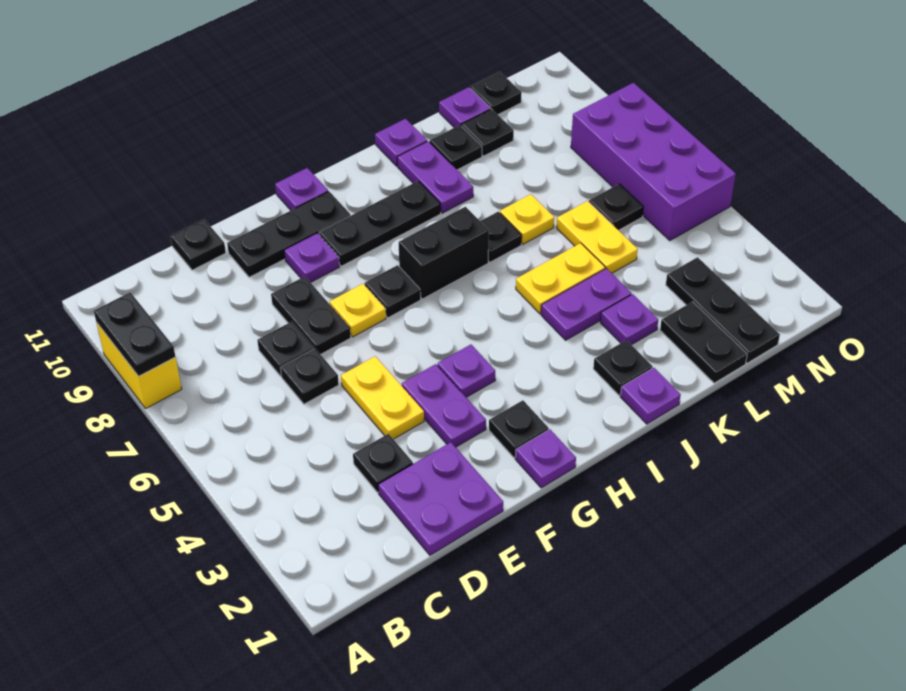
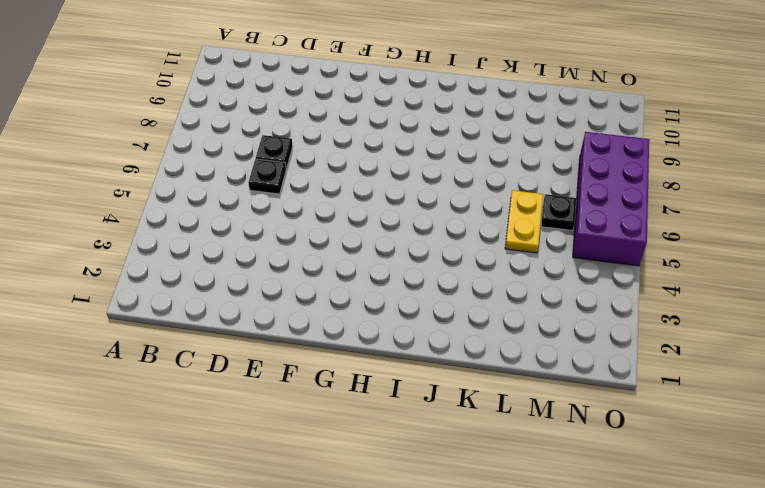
none -> yellow brick A8:A9 level 1
none -> purple plate D1:E2 level 1
none -> black plate D3 level 1
none -> black plate D11 level 1

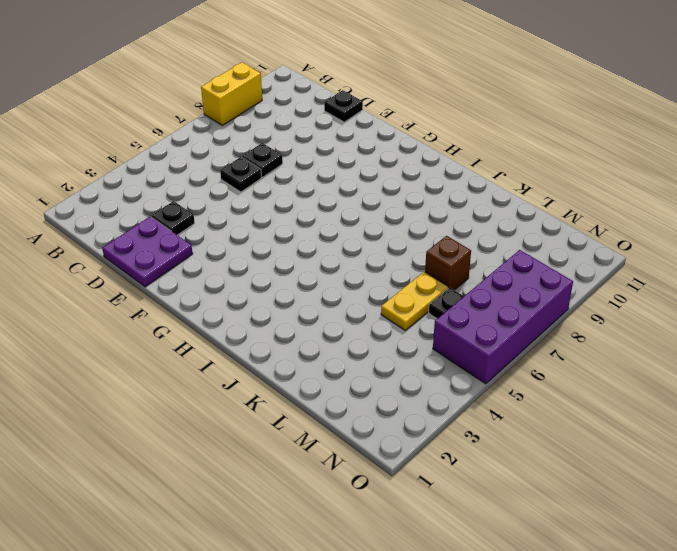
brown brick L7 level 1 -> none
none -> yellow plate E4:E5 level 1
none -> black plate E7:E8 level 1
none -> black plate E10:G10 level 1
none -> purple plate F3:F4 level 1

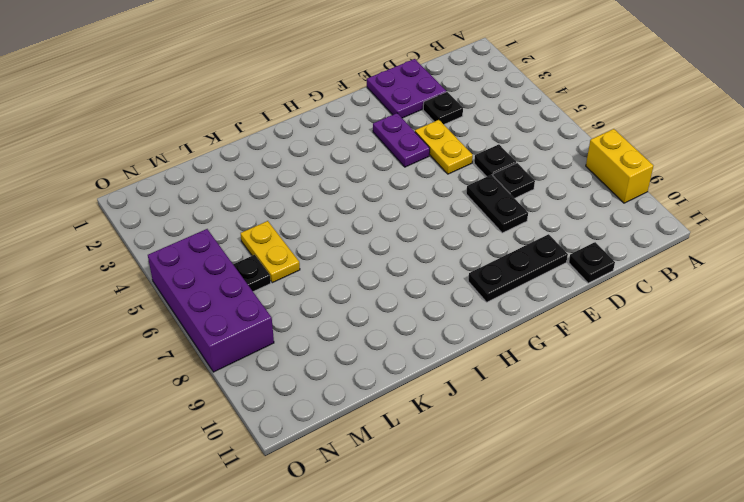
none -> yellow plate F7 level 1
none -> purple plate F9 level 1
none -> purple plate G1 level 1
none -> black plate G2 level 1

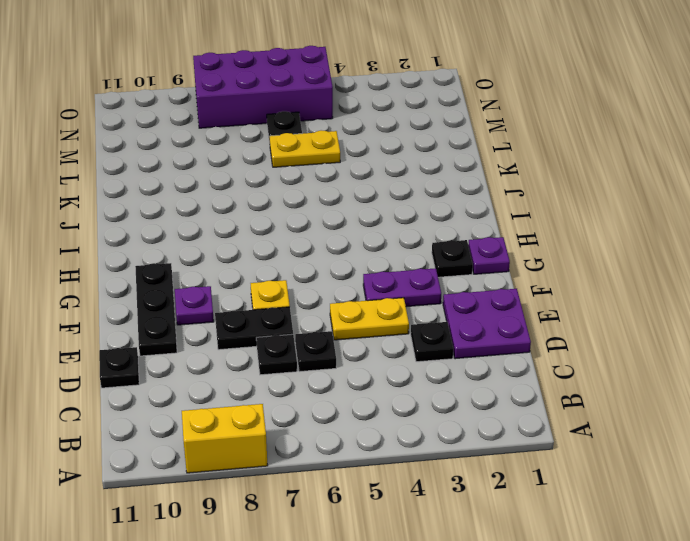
none -> purple plate G4 level 1
none -> black plate G7 level 1
none -> black plate G9:I9 level 1
none -> purple plate G11 level 1

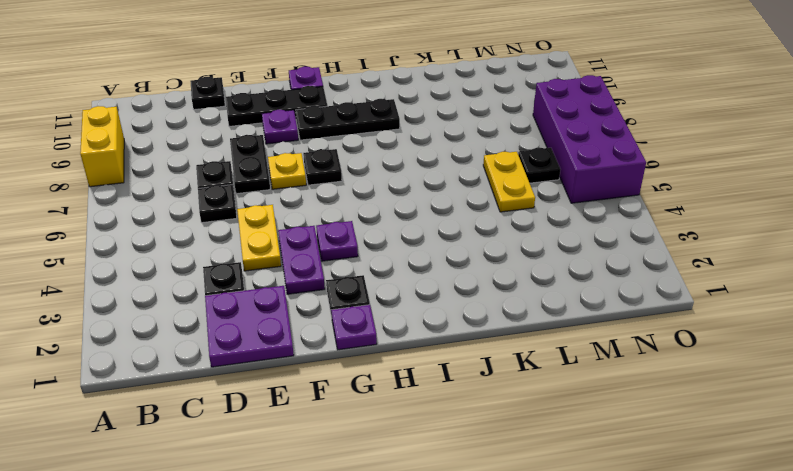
none -> black brick H7:I7 level 1
none -> purple plate J1 level 1
none -> black plate J2 level 1
none -> purple plate J4:K4 level 1

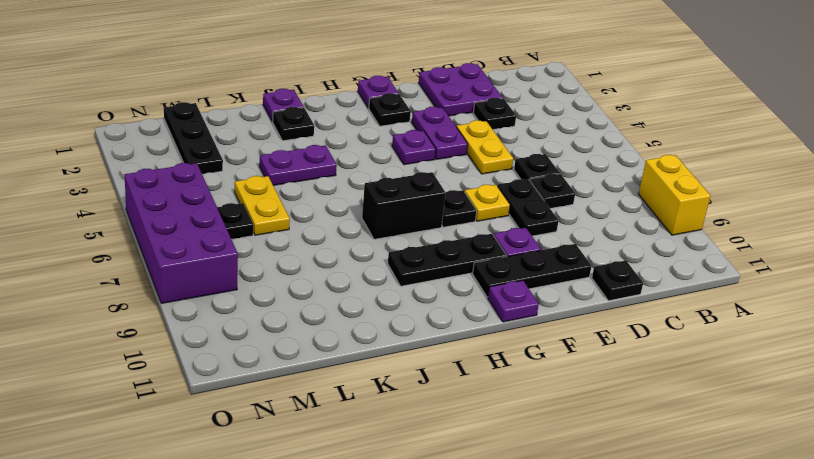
none -> yellow plate J5:K5 level 1
none -> black plate J7 level 1
none -> purple plate J9:J10 level 1
none -> purple plate J11 level 1

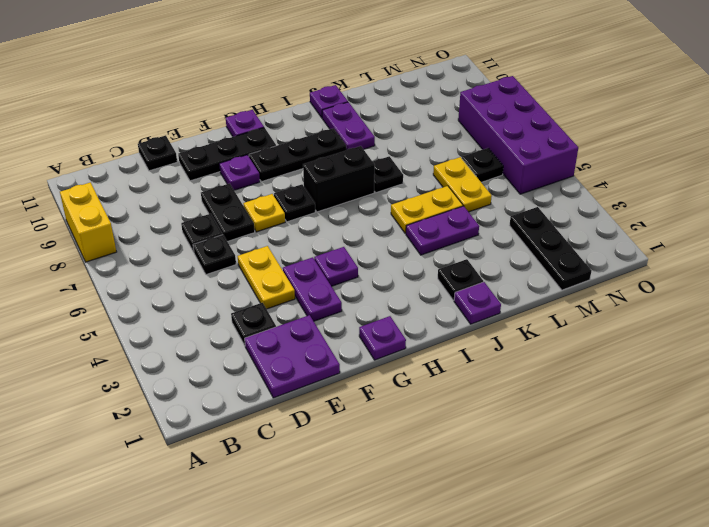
none -> black plate G2 level 1
none -> purple plate K3 level 1
none -> yellow plate K7 level 1
none -> black plate K10 level 1

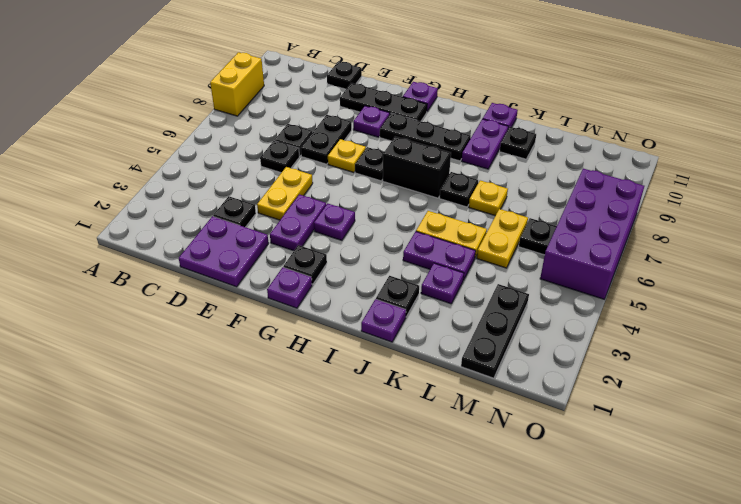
none -> black plate L1:L2 level 1
none -> black plate L10 level 1
none -> purple plate L11 level 1
none -> black plate M11 level 1

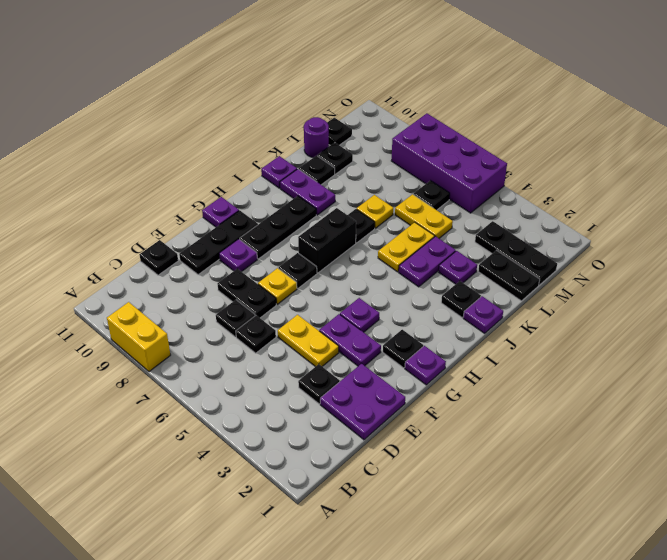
purple round brick L11 level 1 -> purple plate L11 level 1
none -> black plate A8:A9 level 2

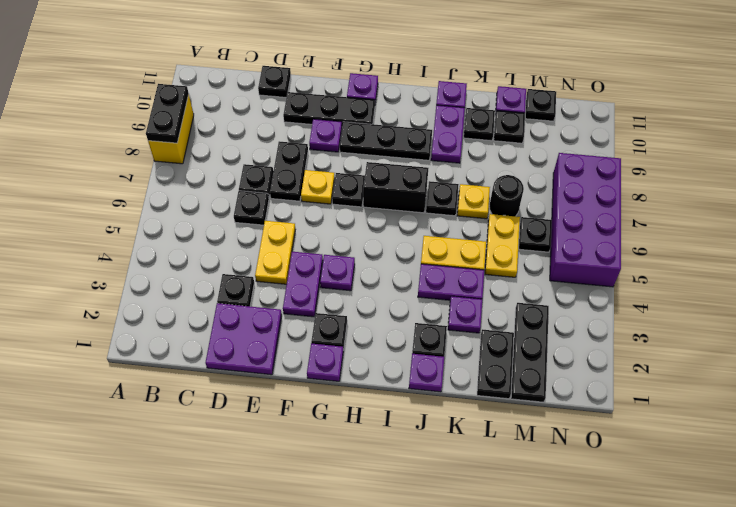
black round brick L7 level 1 -> none

